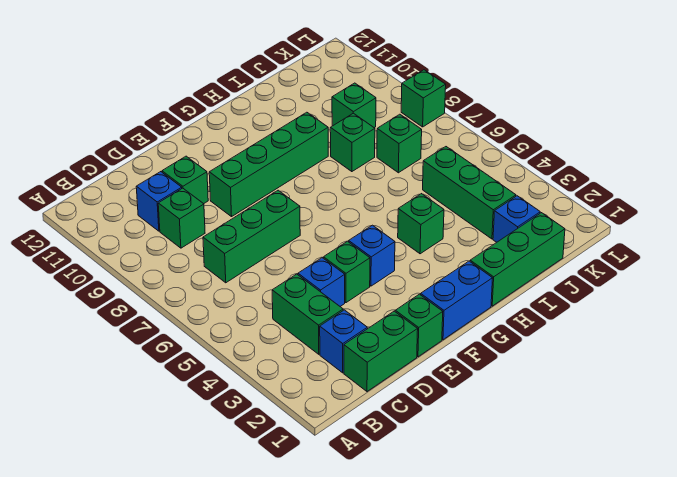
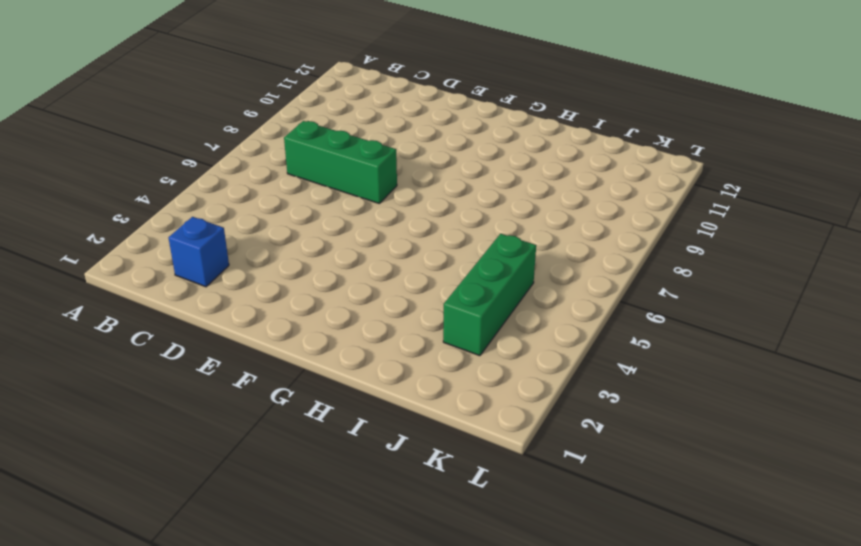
none -> green brick C1:D1 level 1
none -> green brick C3:C4 level 1
none -> green brick C9 level 1

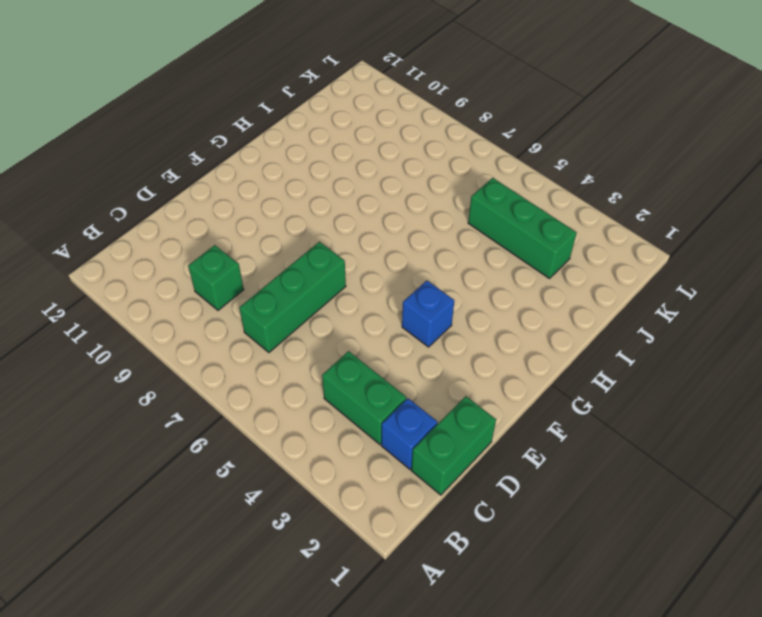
none -> blue brick C10 level 1
none -> blue brick D4 level 1
none -> green brick D10 level 1

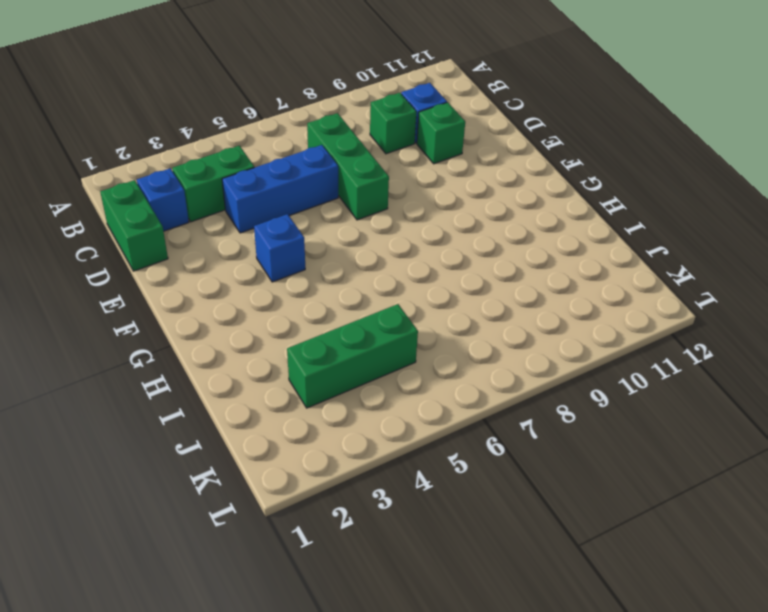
blue brick D4:D6 level 1 -> blue brick D4 level 1
none -> green brick E1 level 1
none -> green brick E4 level 1
none -> green brick E9:H9 level 1

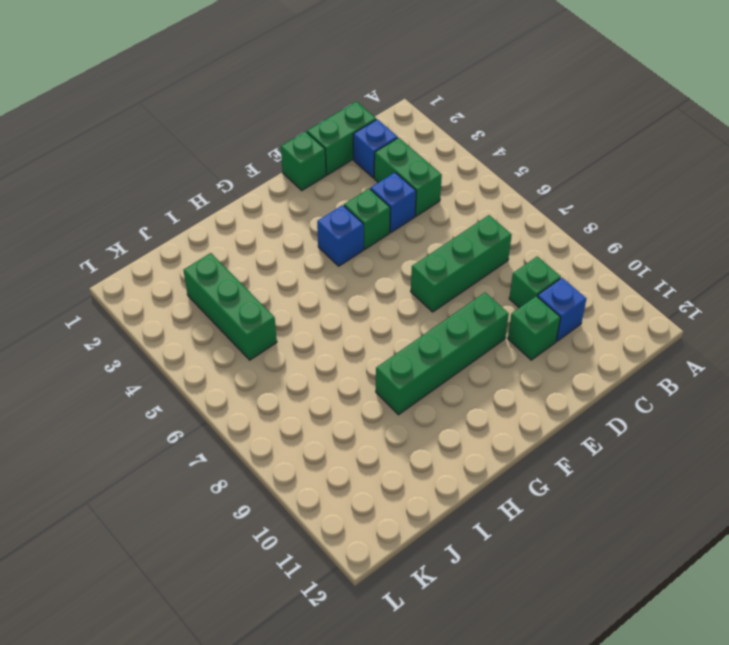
none -> blue brick F1:G1 level 1
none -> green brick H1:J1 level 1
none -> green brick H4 level 1

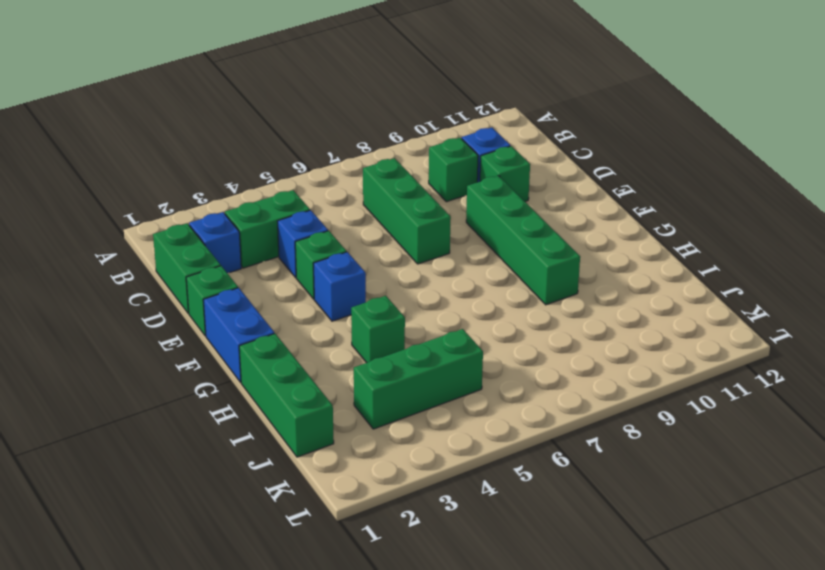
none -> green brick I8 level 1
none -> blue brick J2 level 1
none -> green brick J7 level 1

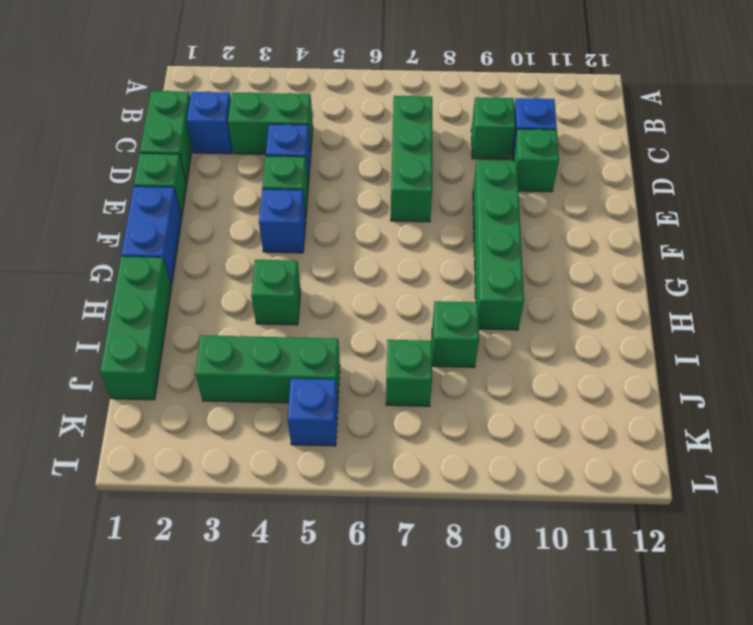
blue brick K5 level 1 -> blue brick J2 level 1
none -> green brick J9 level 1
none -> green brick L8 level 1

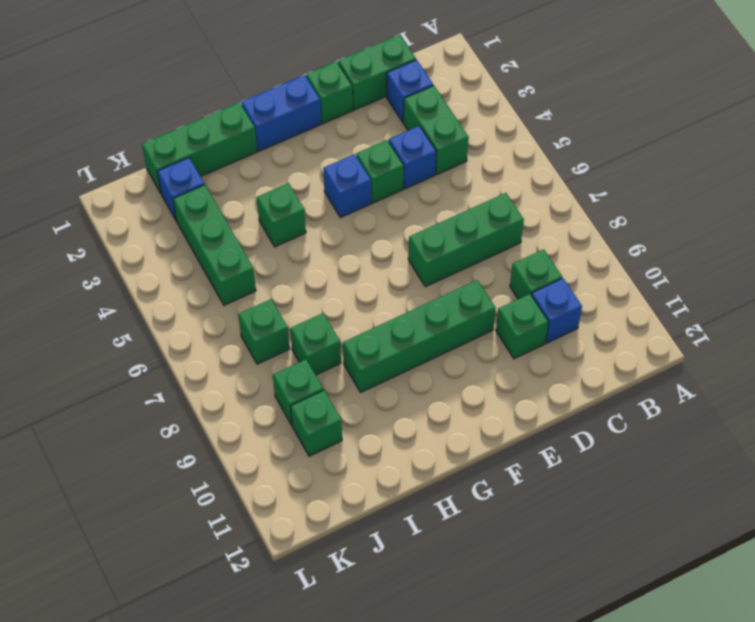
green brick J10 level 1 -> green brick L8 level 1

